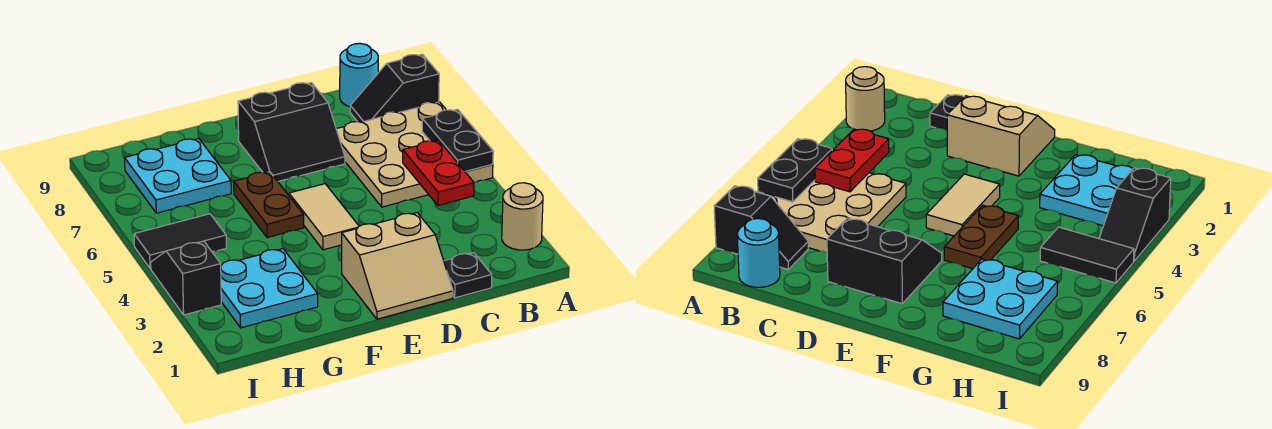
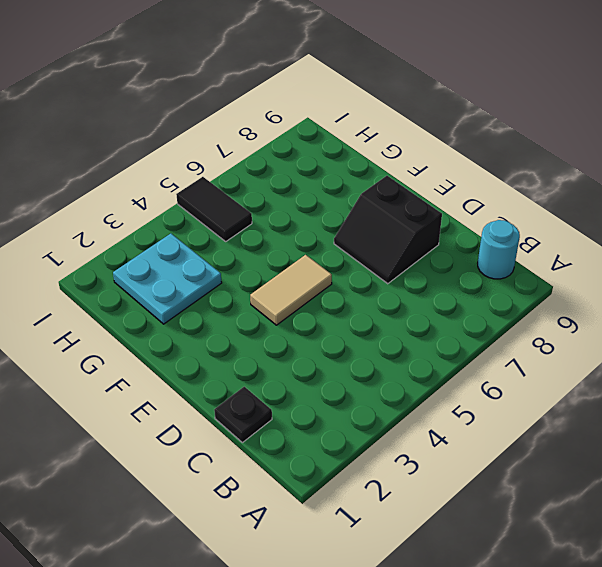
none -> tan round brick A2 level 1
none -> tan plate A5:C7 level 1
none -> black slope A8:B8 level 1 top A

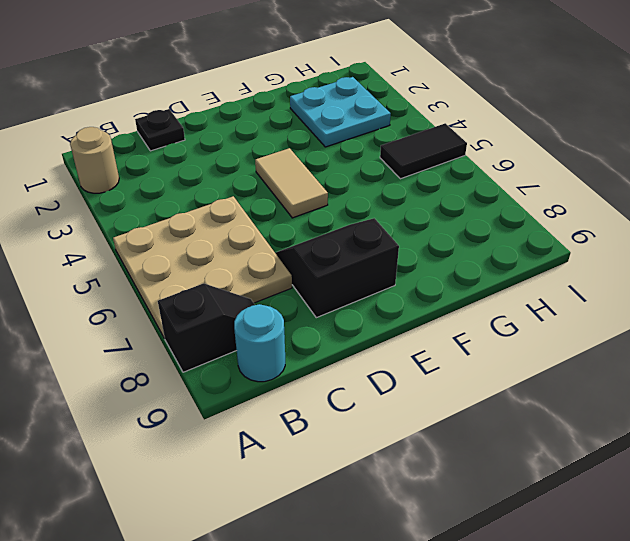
none -> tan slope D1:E2 level 1 top 2
none -> brown plate F5:F6 level 1
none -> cyan plate G7:H8 level 1

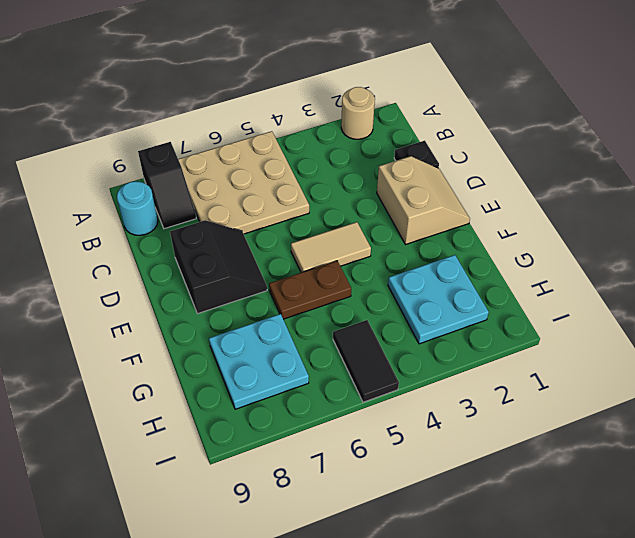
none -> black slope I3:I4 level 1 top 3
none -> black plate A5:A6 level 2
none -> red plate B4:B5 level 2

